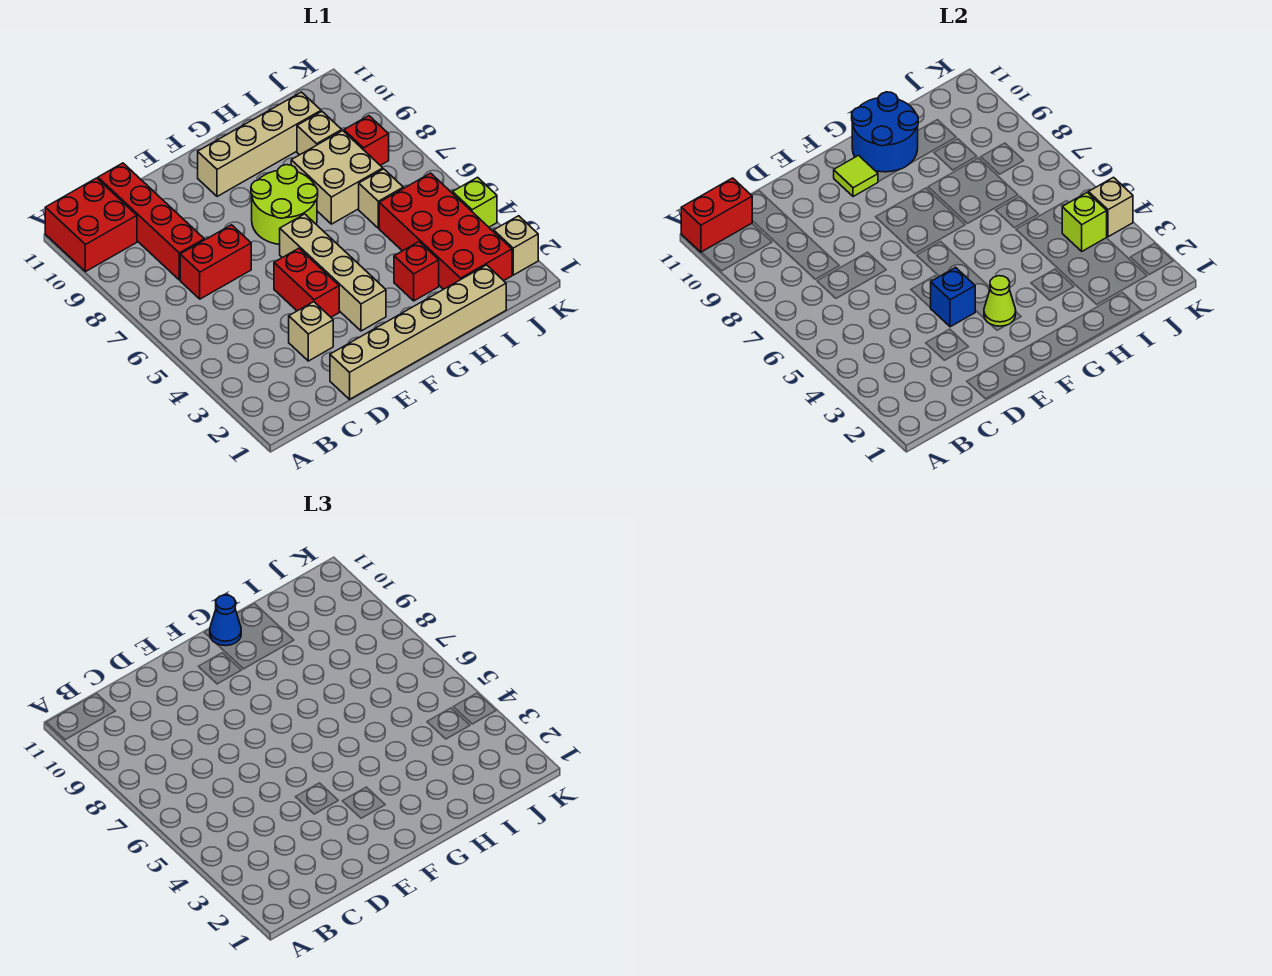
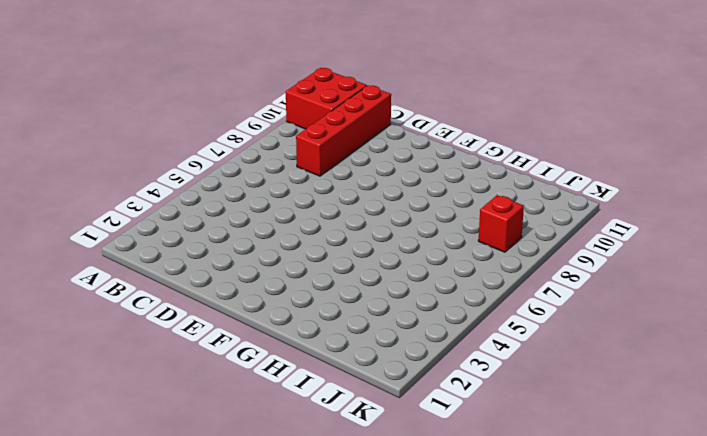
none -> red brick C7:D7 level 1
none -> tan brick D1:I1 level 1
none -> tan brick D3 level 1

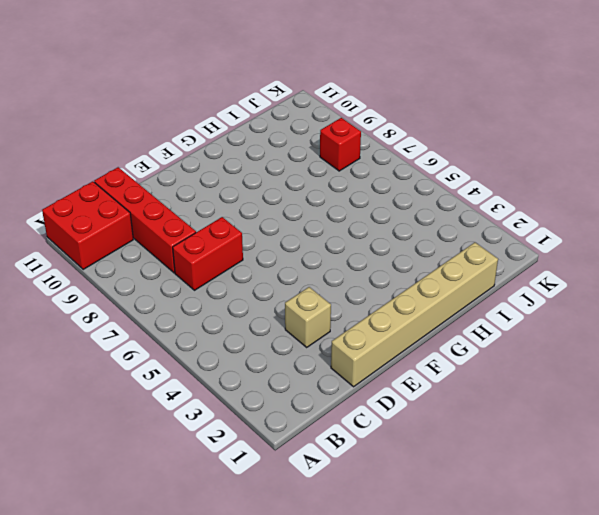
none -> red brick E4:E5 level 1
none -> tan brick F3:F6 level 1
none -> lime round brick F7:G8 level 1

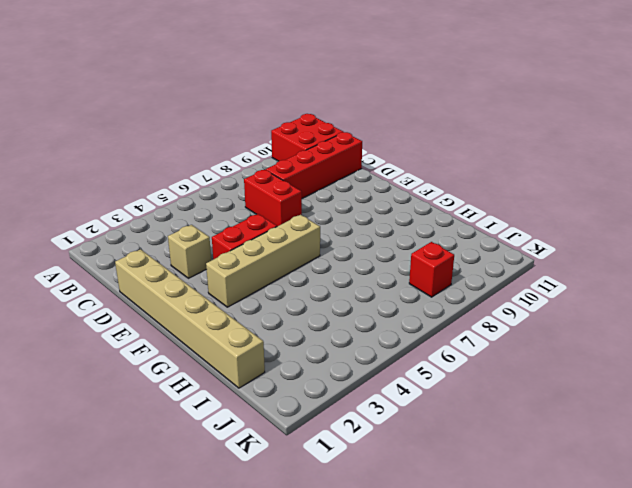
none -> lime round brick F7:G8 level 1
none -> tan brick F10:I10 level 1
none -> red brick H3 level 1

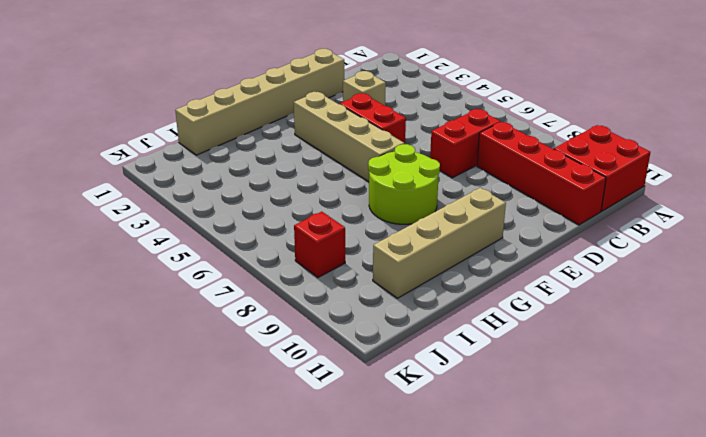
none -> red brick H3 level 1
none -> tan brick H7:I8 level 1
none -> red brick I2:J5 level 1

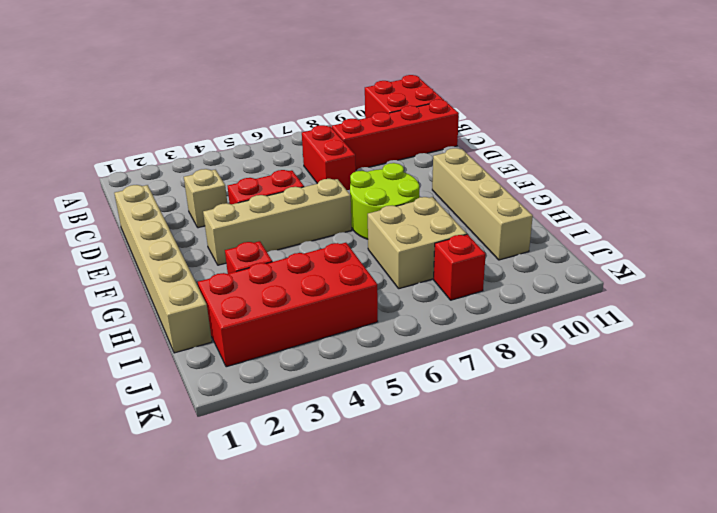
none -> tan brick I6 level 1
none -> tan brick I9 level 1
none -> tan brick K2 level 1

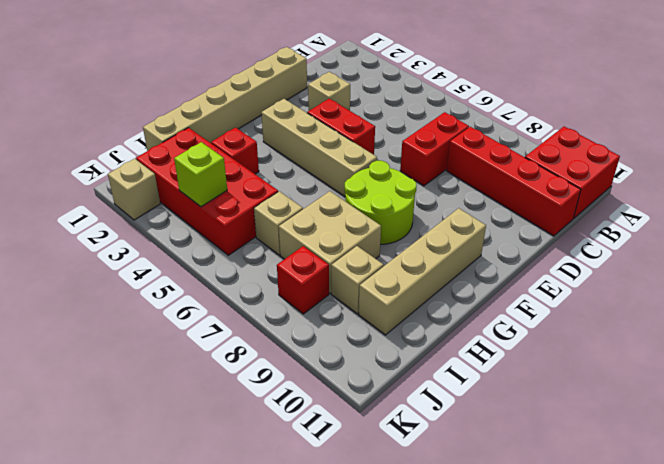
none -> lime brick K4 level 1
none -> red brick A11:B11 level 2
none -> blue brick E4 level 2

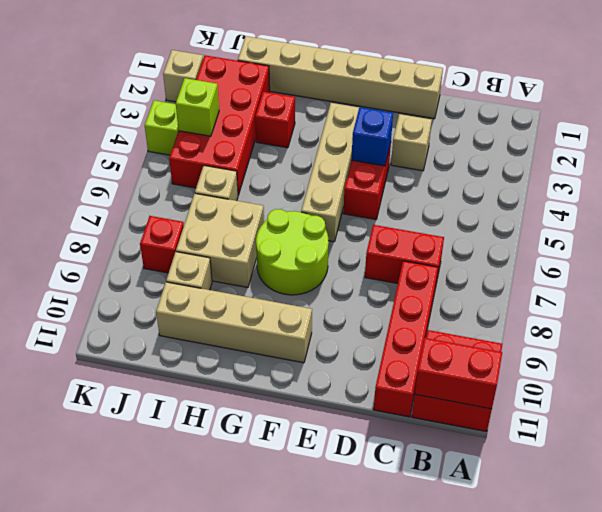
none -> lime cone F3 level 2
none -> lime tile F10 level 2
none -> blue round brick G10:H11 level 2

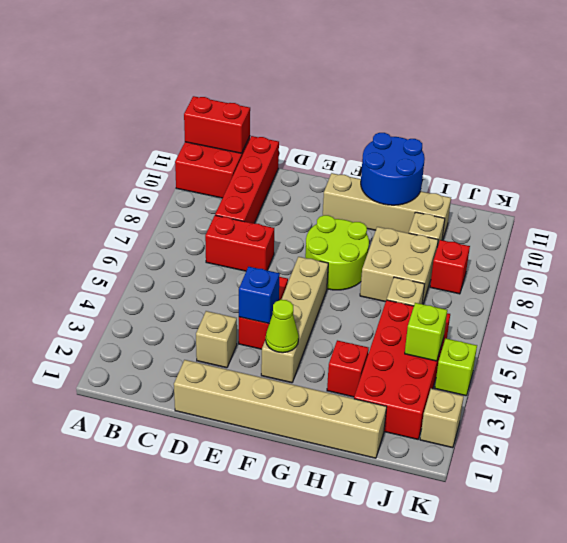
none -> lime tile F10 level 2
none -> tan brick K4 level 2
none -> blue cone G11 level 3

